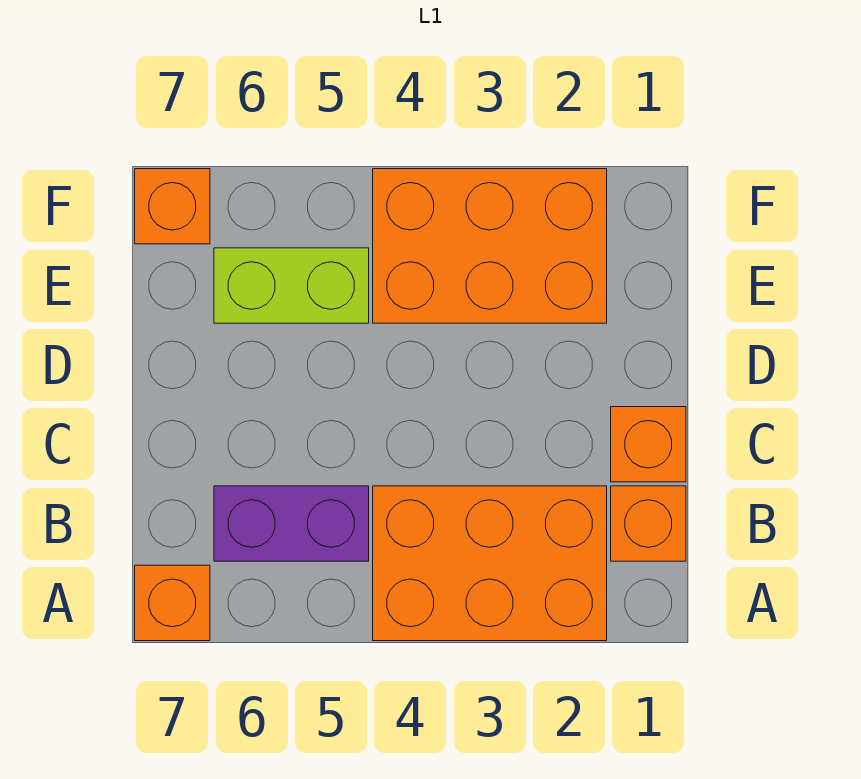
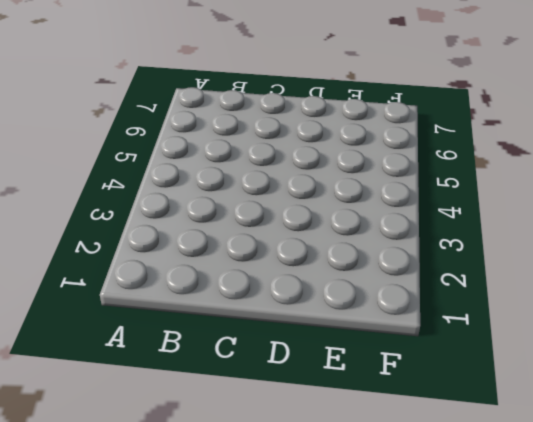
none -> orange brick A2:B4 level 1
none -> orange brick A7 level 1

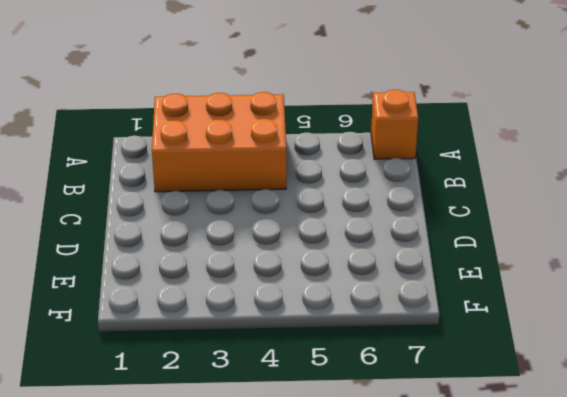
none -> orange brick B1 level 1
none -> purple brick B5:B6 level 1

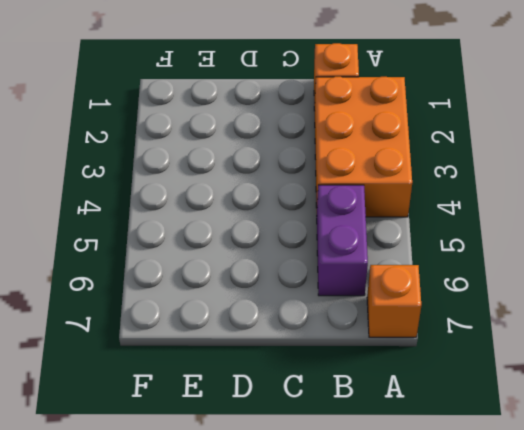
none -> orange brick C1 level 1
none -> orange brick E2:F4 level 1

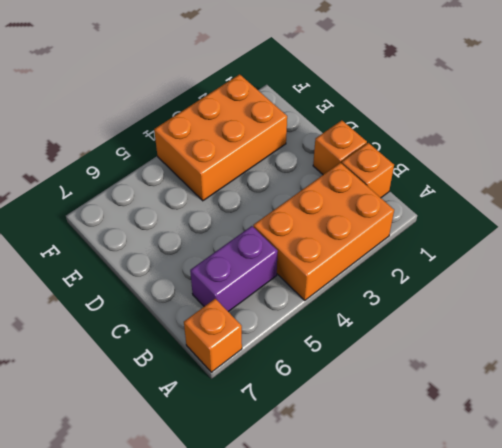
none -> lime brick E5:E6 level 1
none -> orange brick F7 level 1

